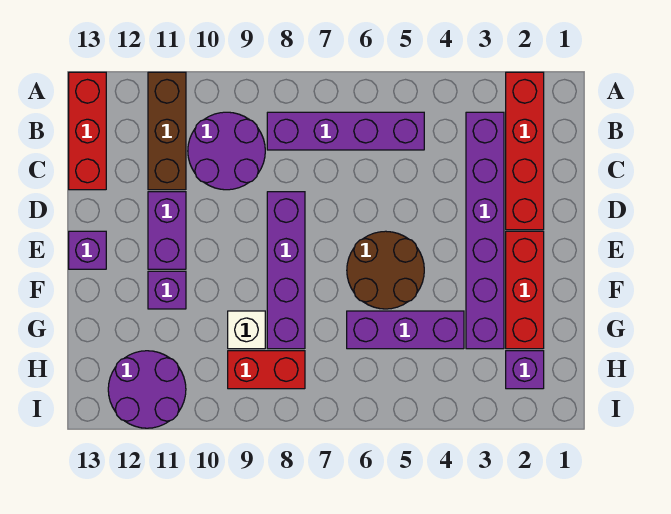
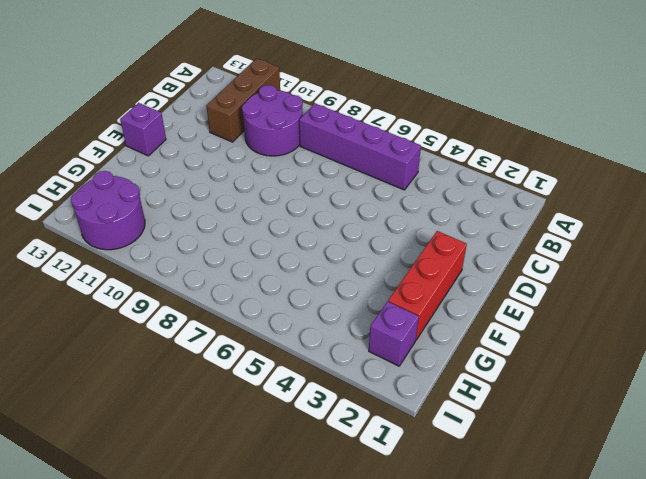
none -> red brick A2:D2 level 1
none -> red brick A13:C13 level 1
none -> purple brick B3:G3 level 1

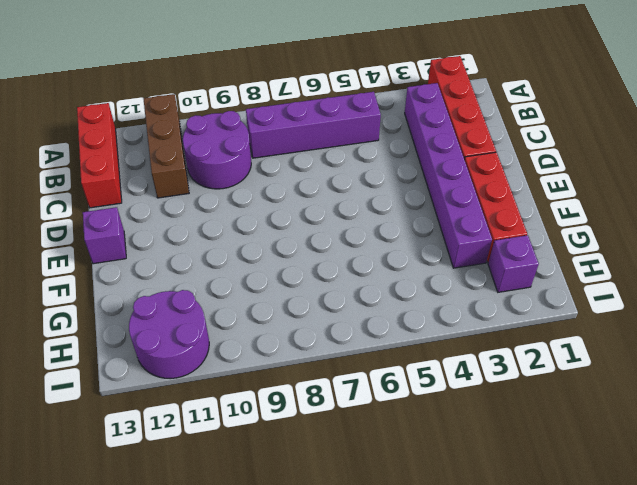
none -> purple brick D8:G8 level 1
none -> purple brick D11:E11 level 1
none -> brown round brick E5:F6 level 1

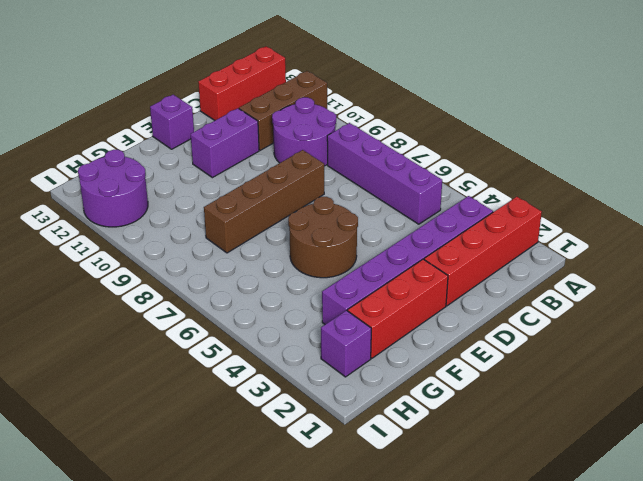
brown brick D8:G8 level 1 -> purple brick D8:G8 level 1
none -> purple brick F11 level 1
none -> purple brick G4:G6 level 1
none -> white brick G9 level 1

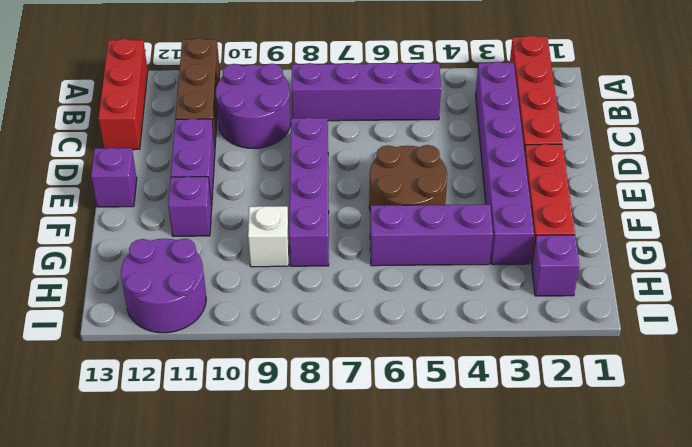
none -> red brick H8:H9 level 1

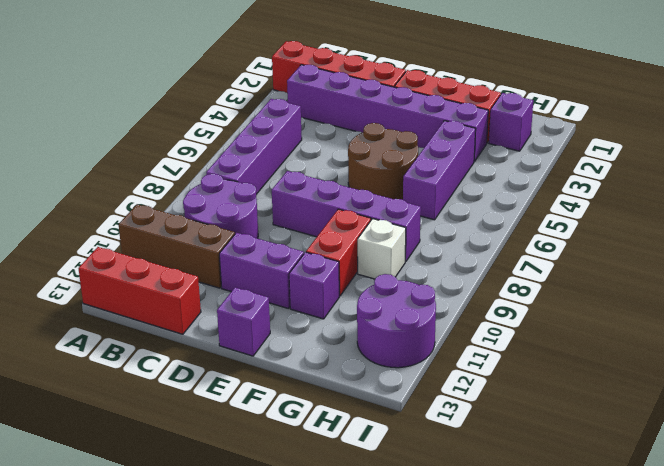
red brick F9:F10 level 1 -> red brick H8:H9 level 1

